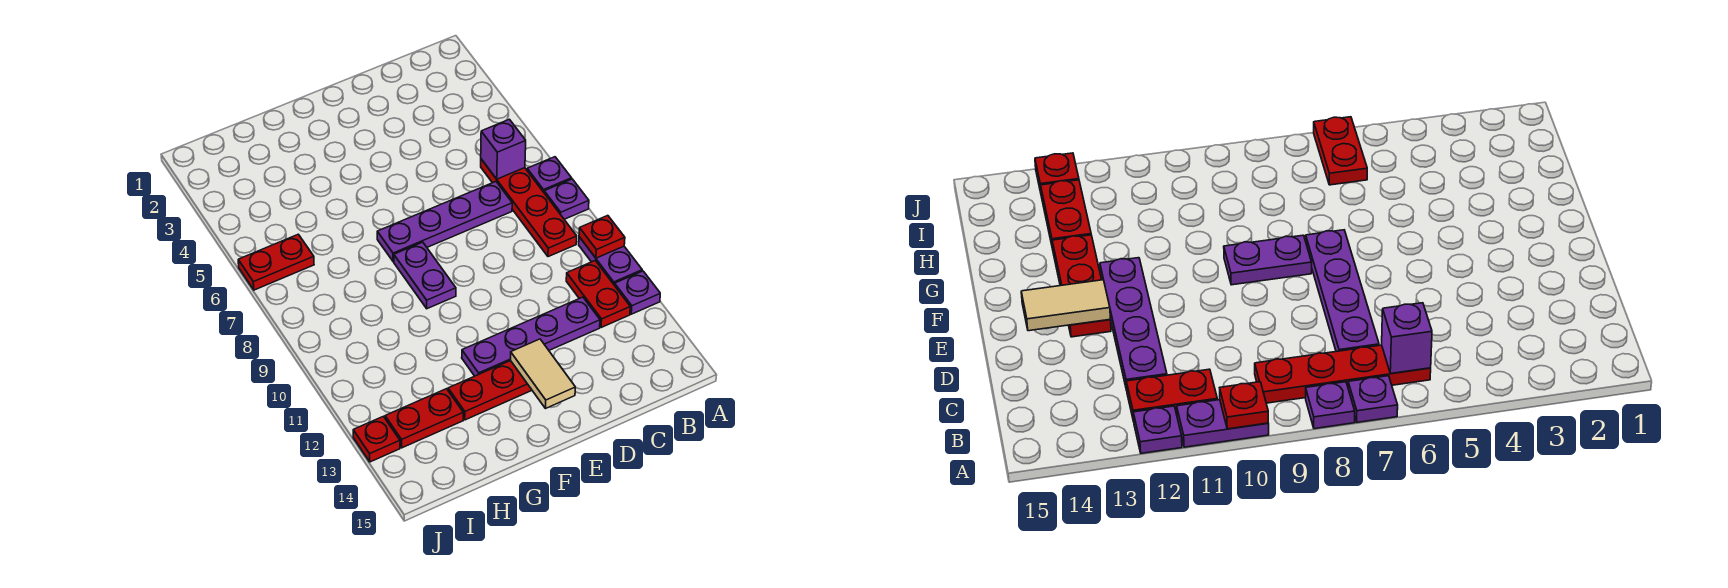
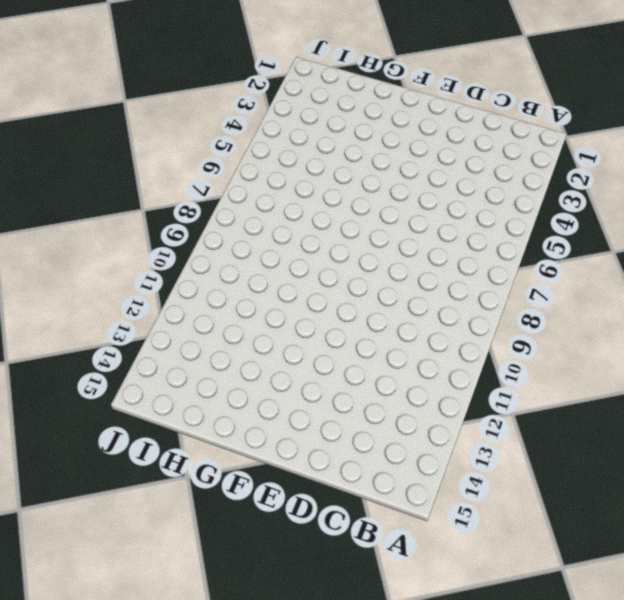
none -> purple plate A7 level 1
none -> purple plate A8 level 1
none -> purple plate A10:A11 level 1

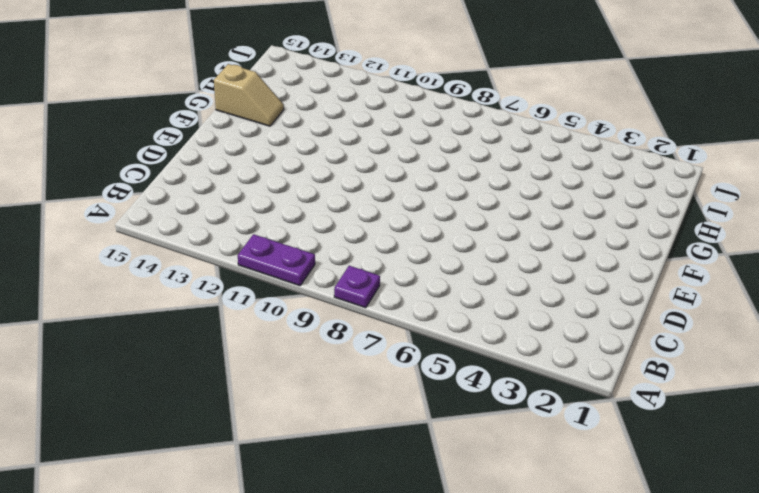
tan slope G14:G15 level 1 top 15 -> none
none -> purple plate A7 level 1
none -> purple plate A12 level 1
none -> red plate B6:B9 level 1

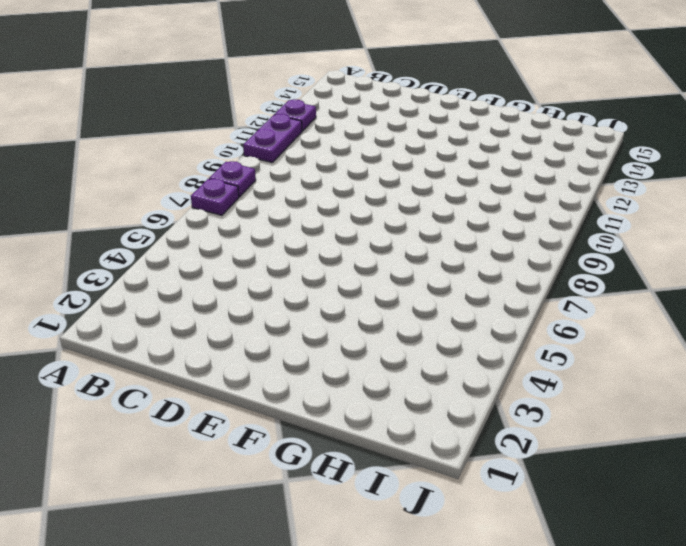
none -> red plate B6:B9 level 1
none -> red plate B11:B12 level 1
none -> purple plate C7:F7 level 1

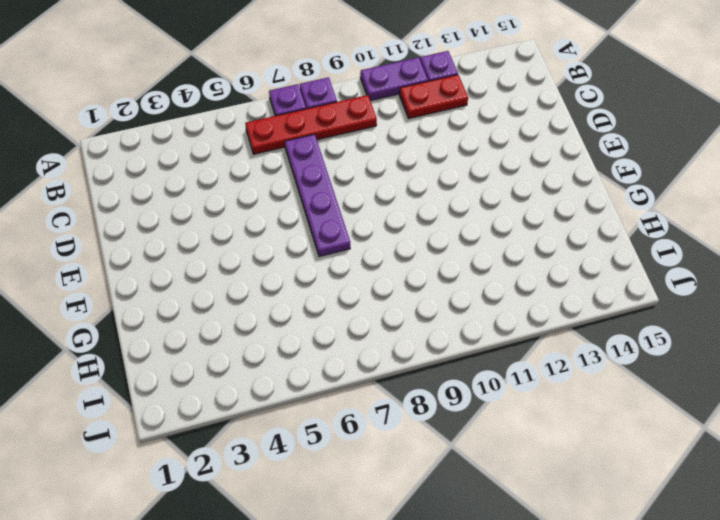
none -> purple plate C12:F12 level 1
none -> red plate E13:G13 level 1
none -> purple plate F8:F9 level 1

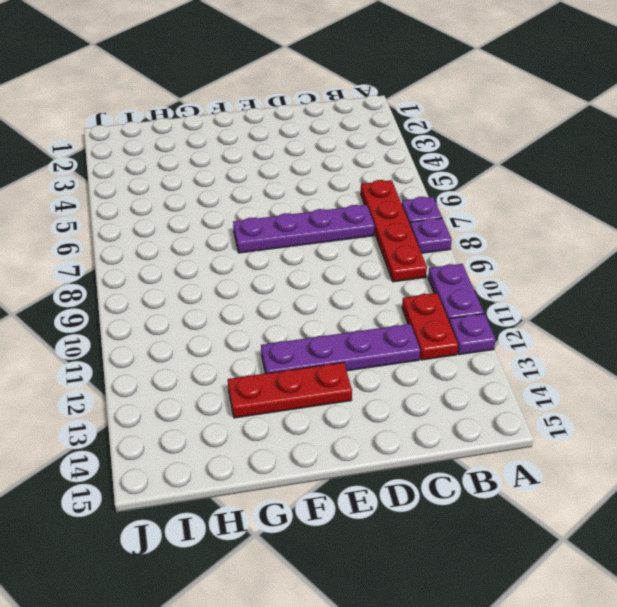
none -> purple plate F8:F9 level 1
none -> red plate H13:I13 level 1
none -> red plate I6:J6 level 1

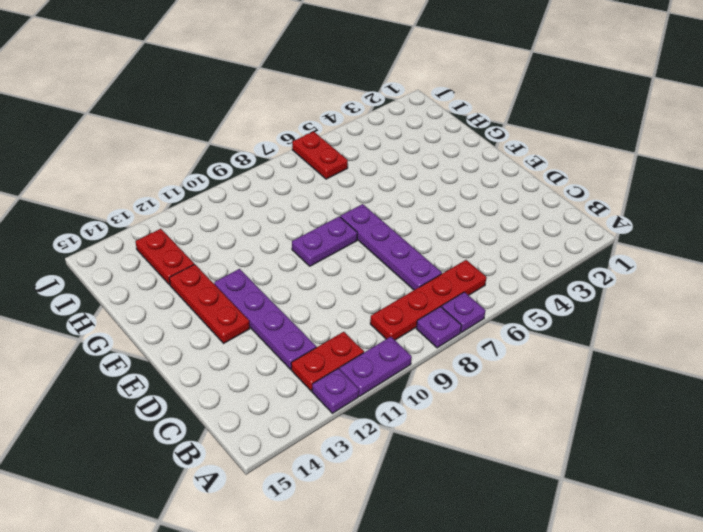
none -> red plate J13 level 1
none -> red plate A10 level 2
none -> purple brick B6 level 2

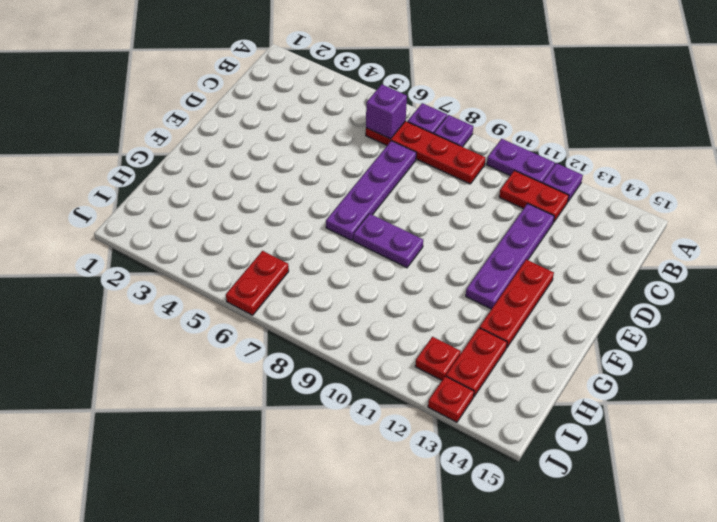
red plate I12 level 1 -> red plate A10 level 2
none -> tan tile E13:E14 level 2

